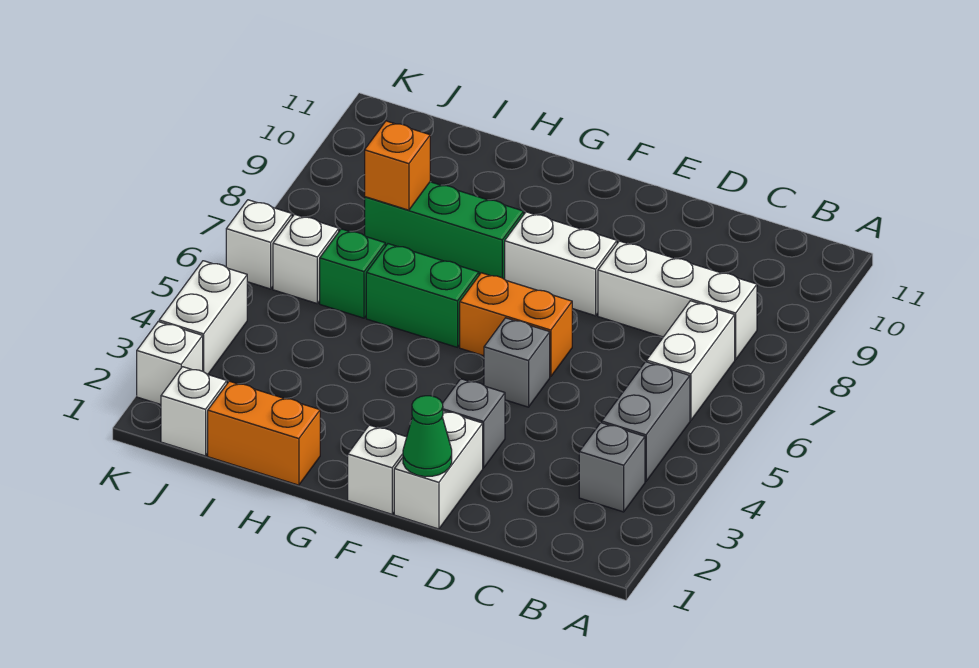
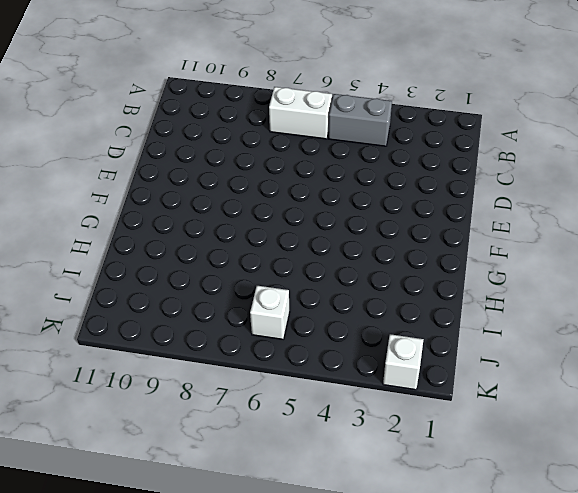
none -> grey brick B3 level 1
none -> white brick B8:D8 level 1
none -> white brick E1:E2 level 1

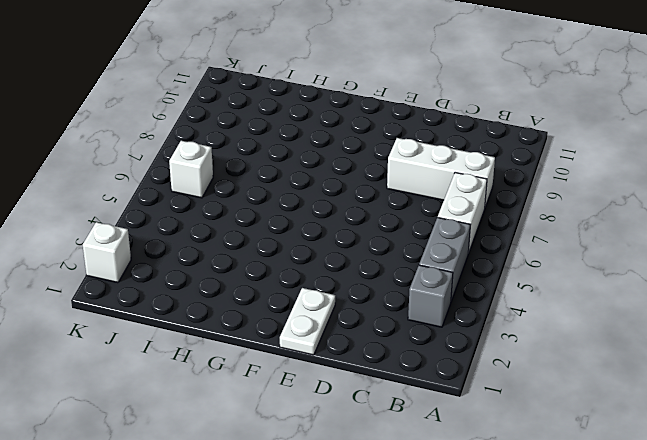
white plate E1:E2 level 1 -> white brick E1:E2 level 1
none -> grey brick E3 level 1
none -> grey brick E5 level 1
none -> orange brick E6:F6 level 1

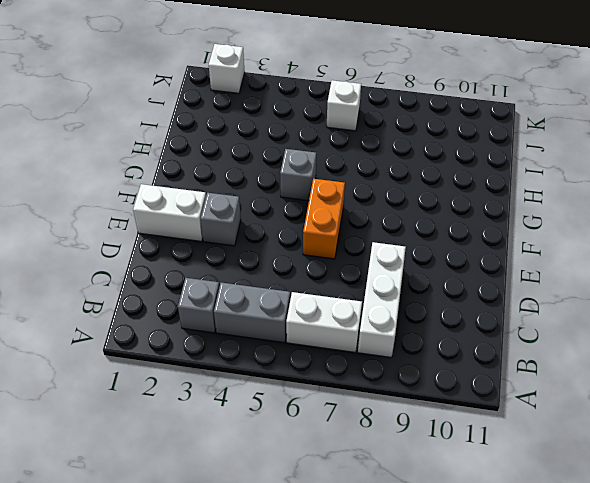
grey brick G5 level 1 -> grey brick E5 level 1
none -> white brick E8:F8 level 1
none -> white brick F1 level 1
none -> green brick G6:H6 level 1

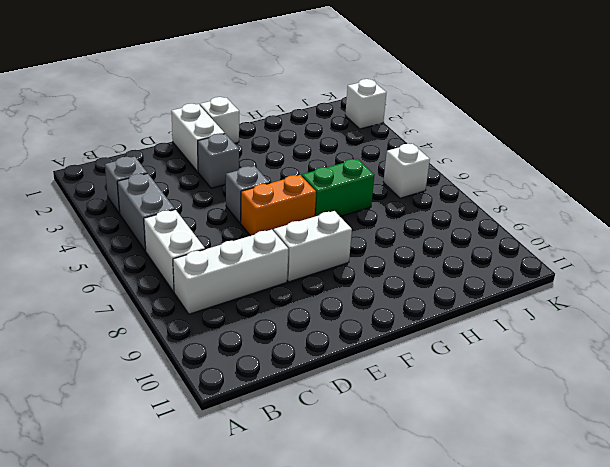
none -> green brick G8:I8 level 1
none -> orange brick H1:I1 level 1
none -> green brick I6 level 1

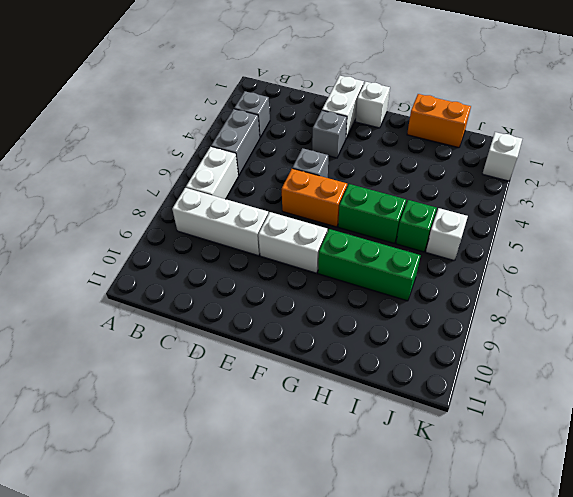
none -> white brick J1 level 1
none -> white brick K3:K4 level 1
none -> white brick K6 level 1

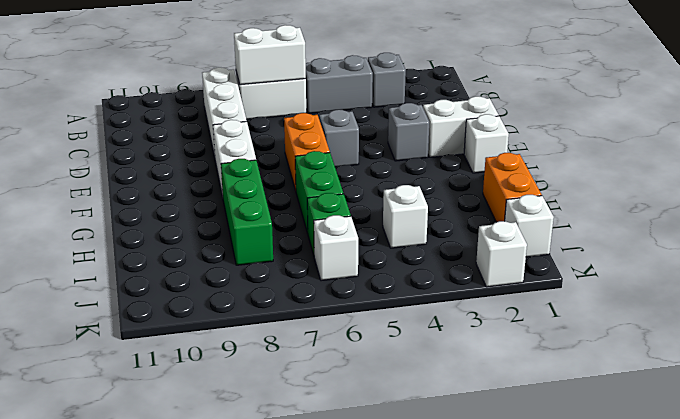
white brick B6:B7 level 2 -> white brick K3:K4 level 1
white brick I4 level 1 -> white brick K6 level 1
none -> green cone E1 level 2
none -> orange brick I8 level 2

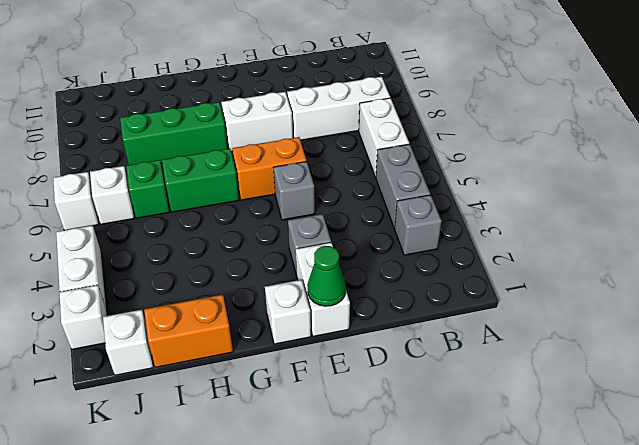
none -> orange brick I8 level 2

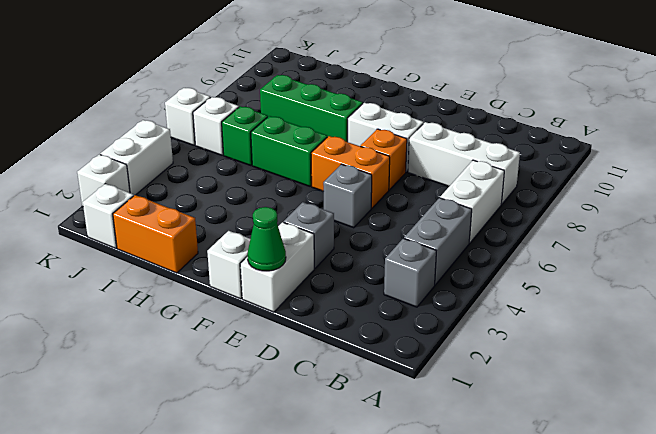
orange brick E7 level 1 -> orange brick I8 level 2

